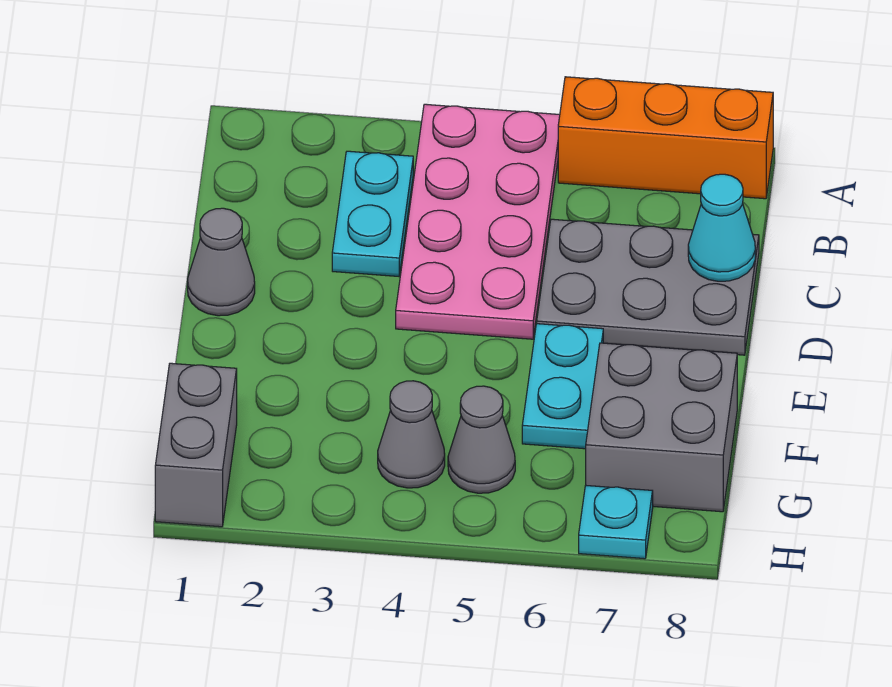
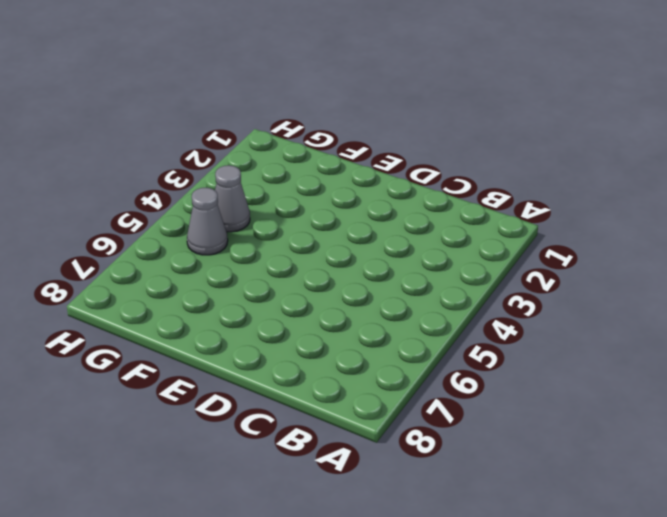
none -> pink plate A4:D5 level 1
none -> orange brick A6:A8 level 1
none -> cyan plate B3:C3 level 1

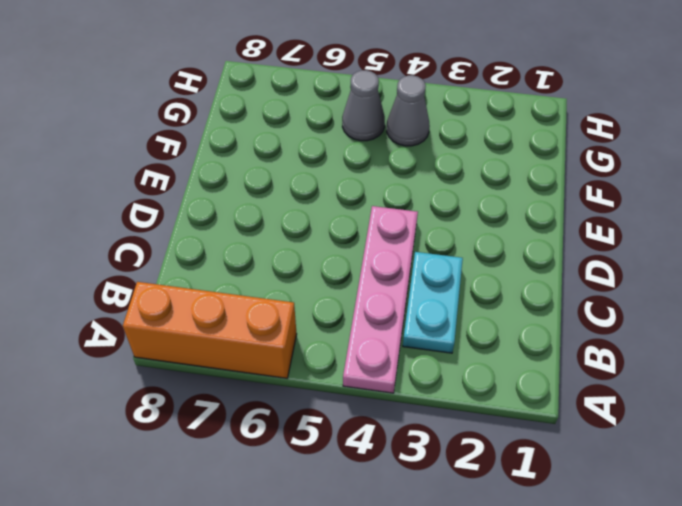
pink plate A4:D4 level 1 -> pink plate A4:D5 level 1
none -> grey plate C6:D8 level 1
none -> grey cone D1 level 1
none -> cyan plate E6:F6 level 1

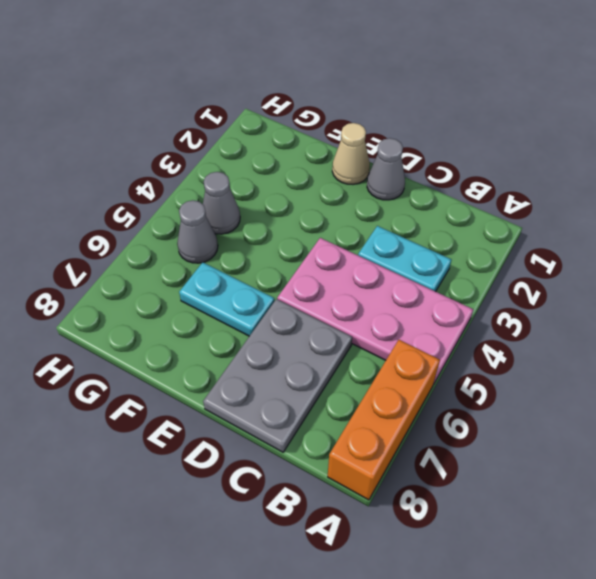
tan cone E1 level 1 -> none
none -> grey brick F7:G8 level 1
none -> grey brick G1:H1 level 1
none -> cyan plate H7 level 1

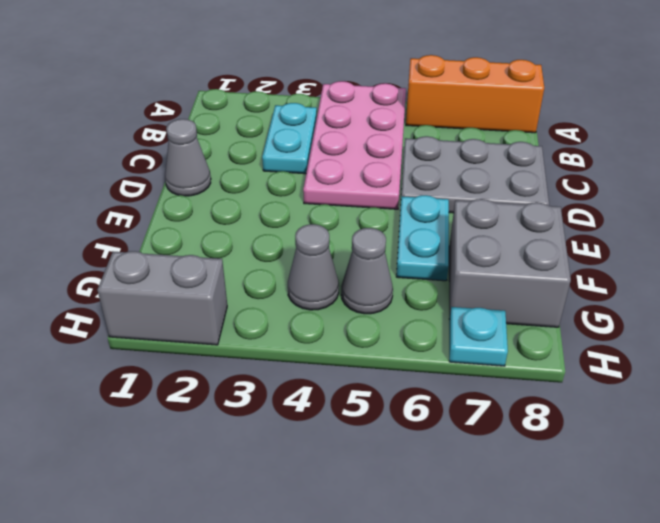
grey brick H1:H2 level 1 -> grey brick G1:H1 level 1
none -> cyan cone C8 level 2

